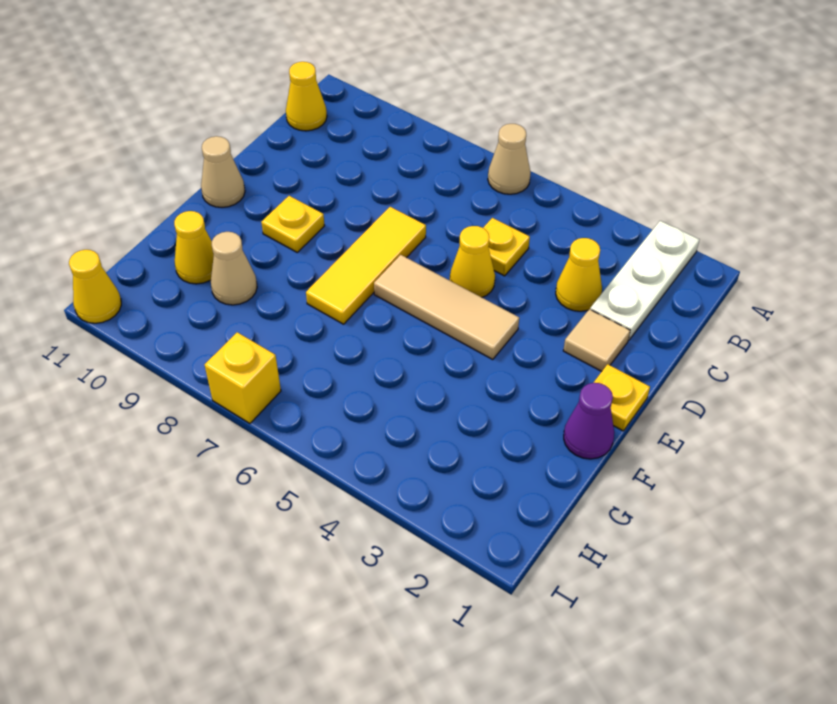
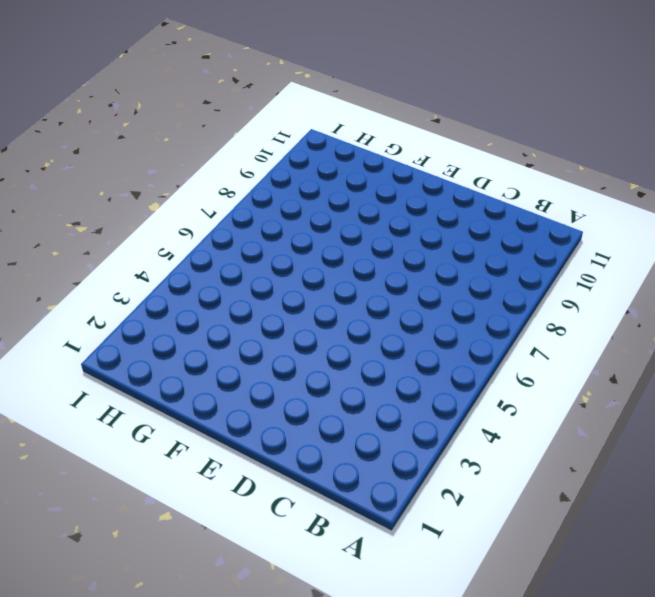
none -> white plate A2:C2 level 1
none -> tan cone A6 level 1
none -> yellow cone B11 level 1

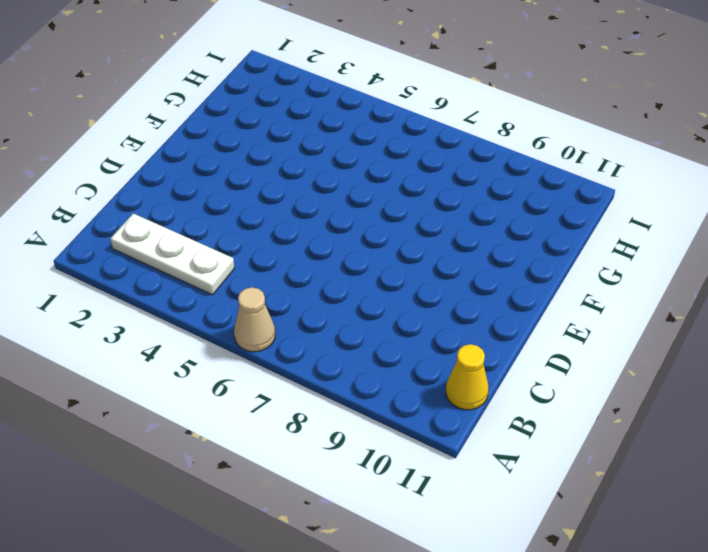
white plate B2:B4 level 1 -> white plate A2:C2 level 1
none -> yellow cone C3 level 1
none -> yellow plate C5 level 1
none -> tan tile D2 level 1

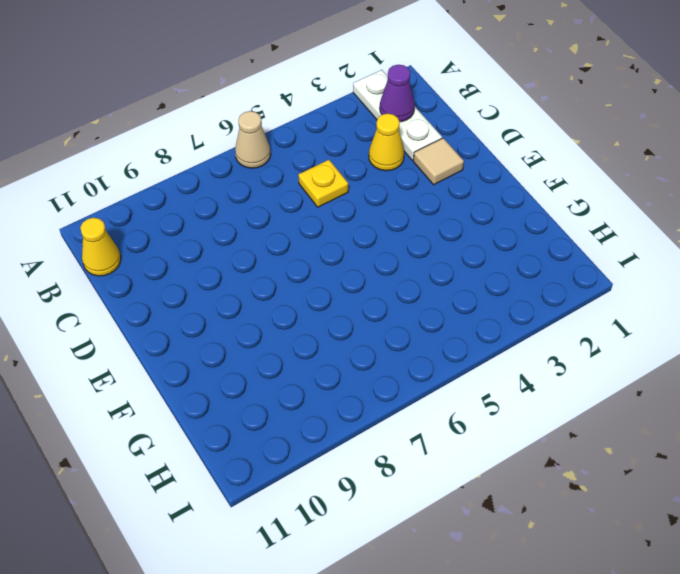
purple cone B2 level 2 -> purple cone F1 level 1
none -> yellow cone D5 level 1
none -> yellow tile D7:F7 level 1
none -> yellow plate E1 level 1

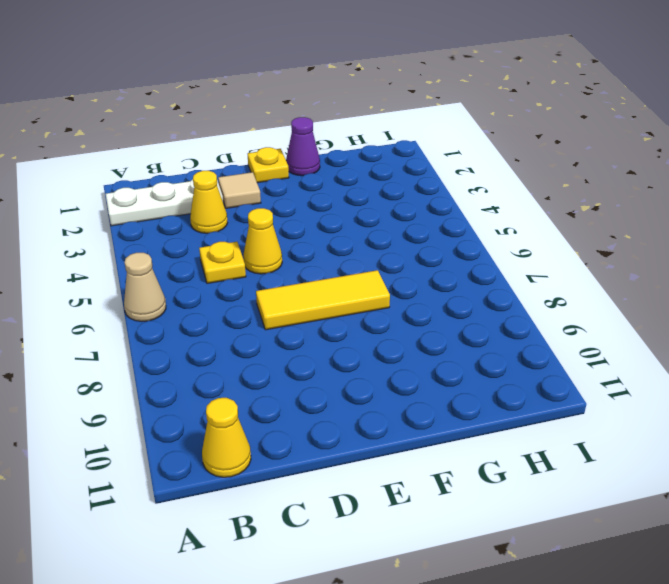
none -> tan tile E4:E6 level 1
none -> yellow plate E9 level 1
none -> tan cone E11 level 1

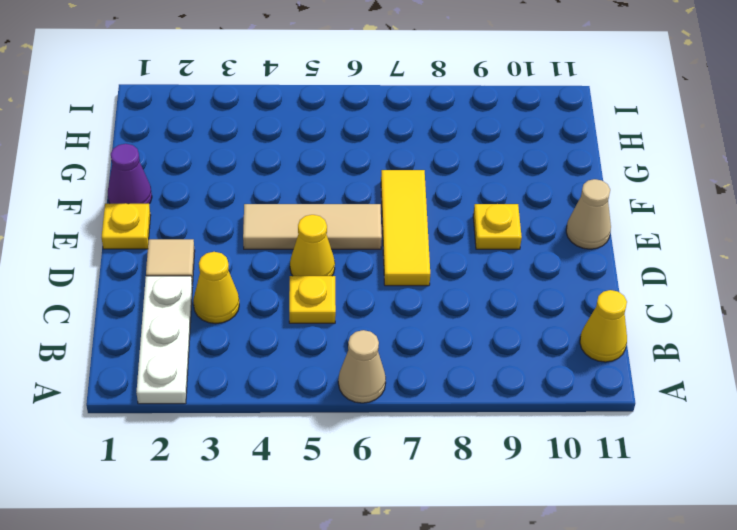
none -> tan cone G9 level 1
none -> yellow cone G10 level 1
none -> yellow brick I7 level 1

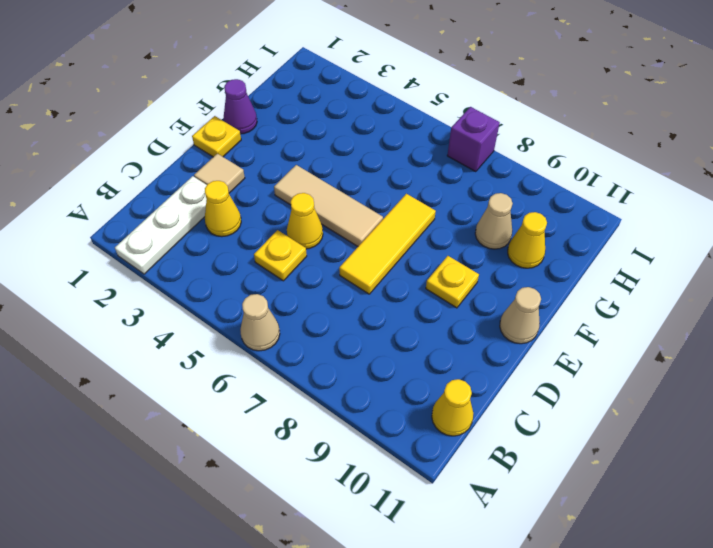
purple brick I7 level 1 -> yellow brick I7 level 1
none -> yellow cone I11 level 1

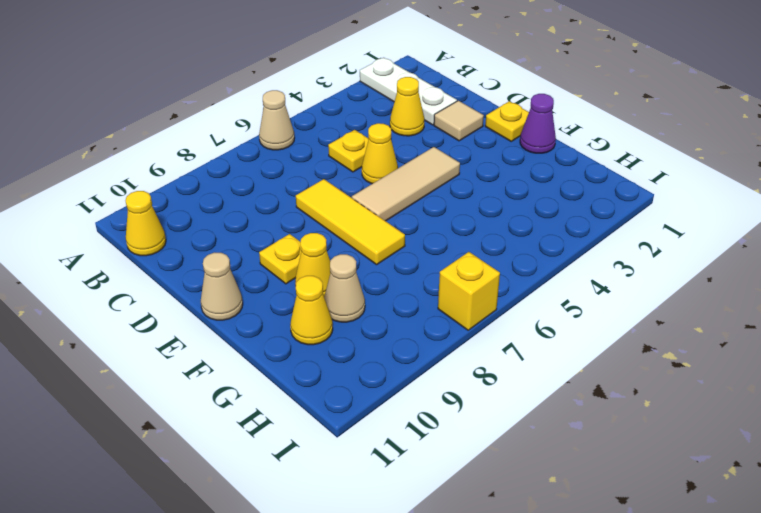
yellow cone F9 level 1 -> yellow cone I11 level 1

